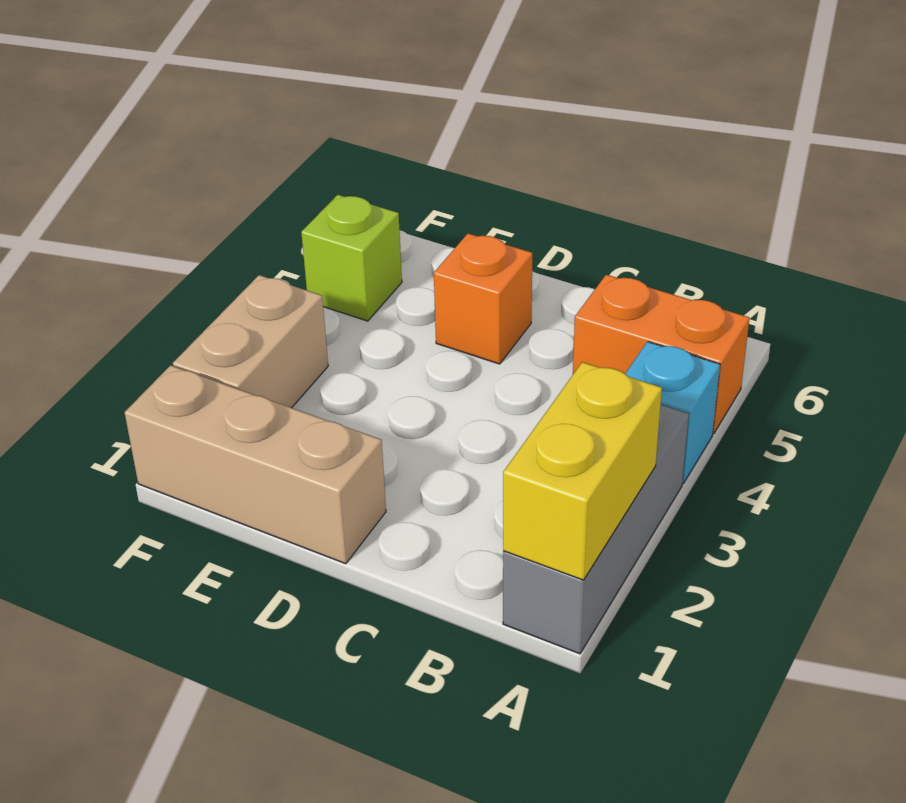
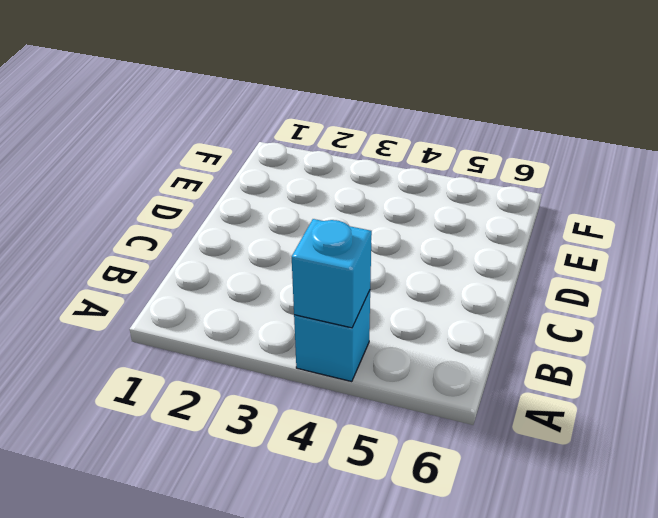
cyan brick A4 level 2 -> none
none -> grey brick A1:A3 level 1
none -> orange brick A5:B5 level 1

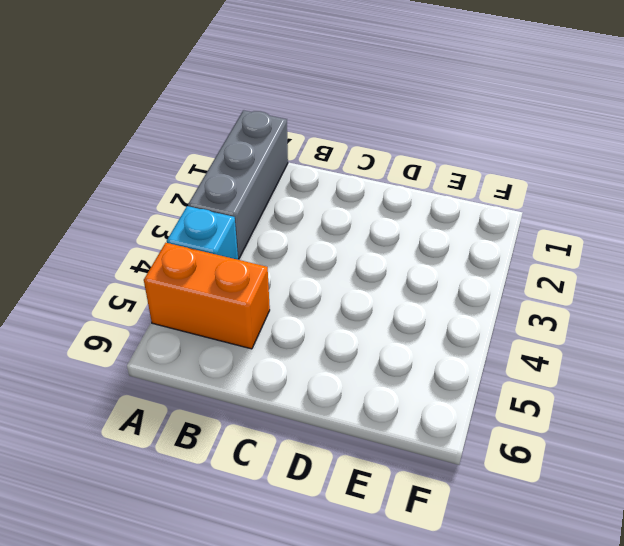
none -> tan brick D1:F1 level 1
none -> orange brick D5 level 1

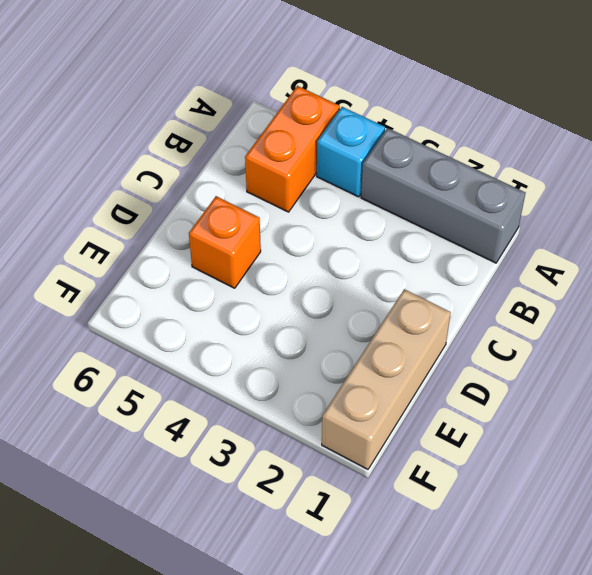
none -> tan brick F2:F3 level 1
none -> lime brick F5 level 1

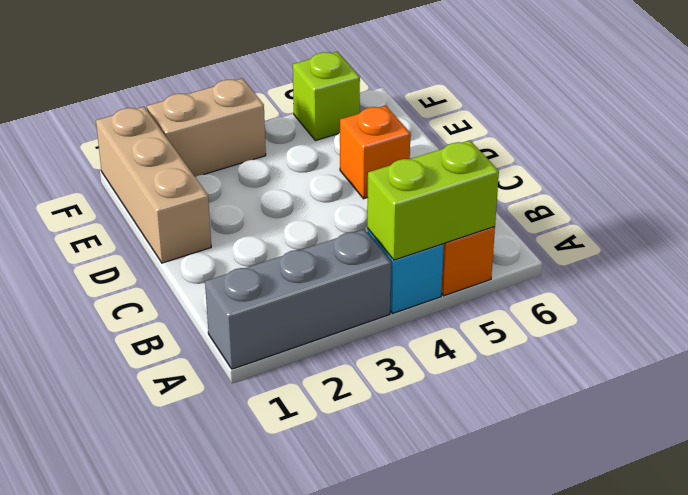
lime brick A4:A5 level 2 -> none
none -> yellow brick A1:A2 level 2

